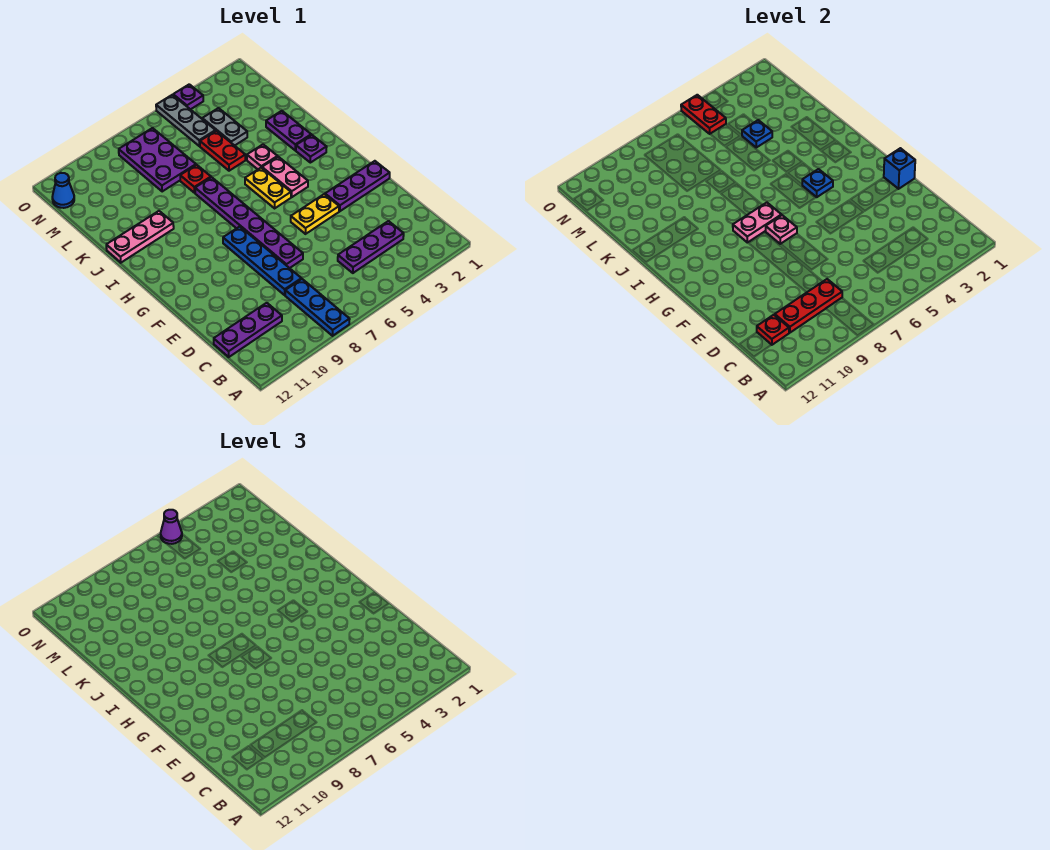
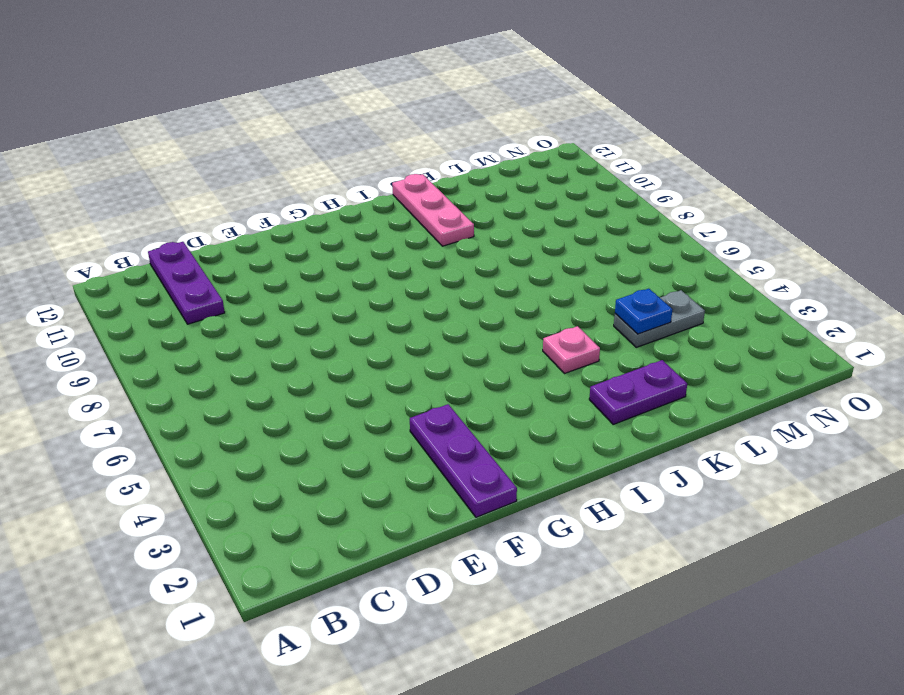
none -> blue plate A8:C8 level 1
none -> purple plate C3:C5 level 1
none -> blue plate D8:G8 level 1

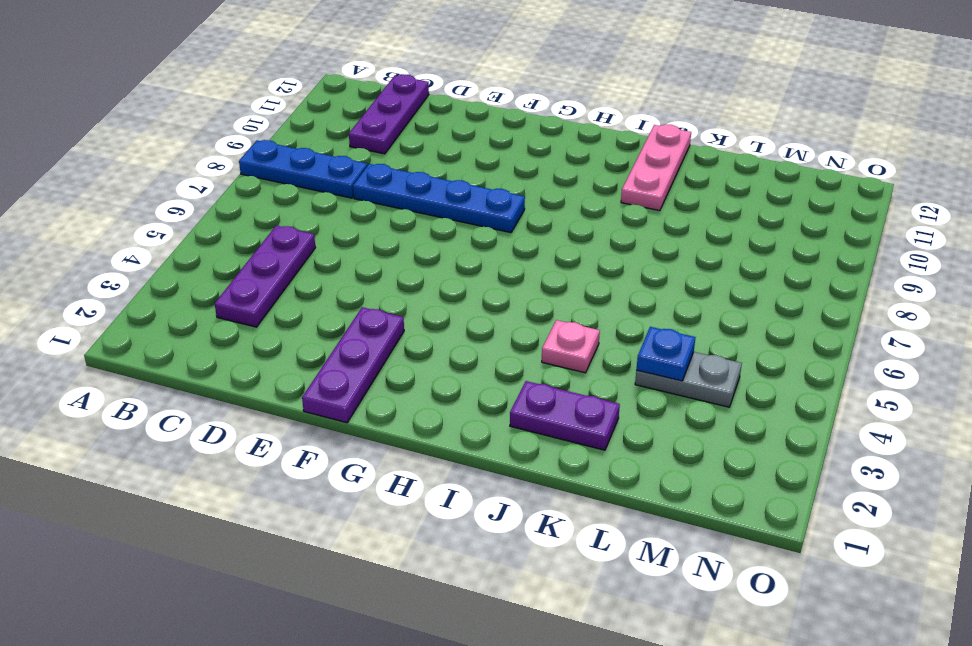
none -> purple plate E7:J7 level 1
none -> yellow plate F4:F5 level 1
none -> pink plate H4:I4 level 1

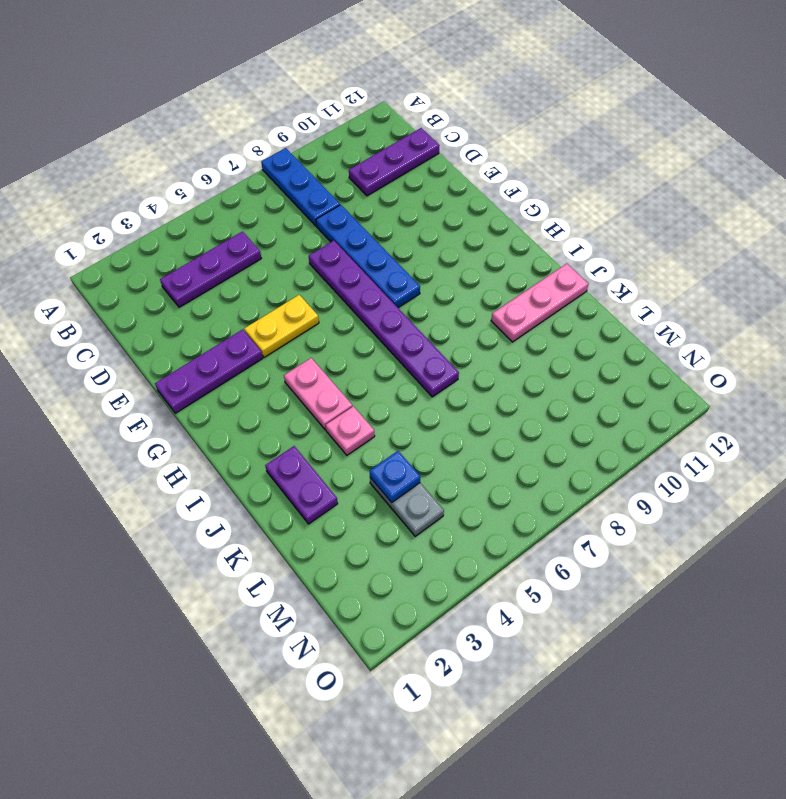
none -> yellow plate H5:I5 level 1
none -> purple plate I2 level 1
none -> red plate K5:L5 level 1

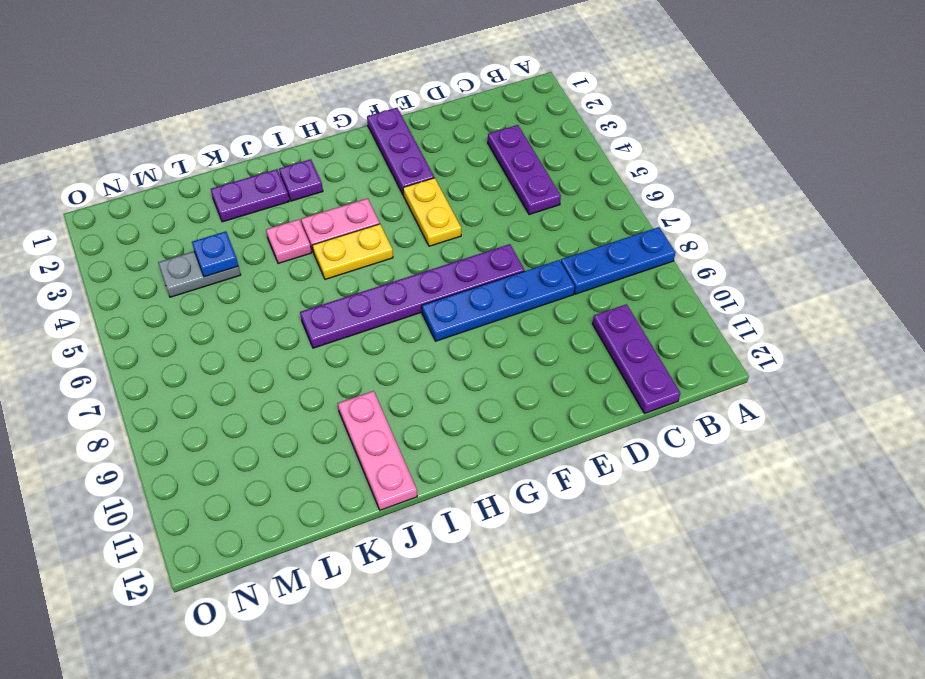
none -> red plate K5:L5 level 1
none -> red plate K7 level 1
none -> purple plate L7:N8 level 1

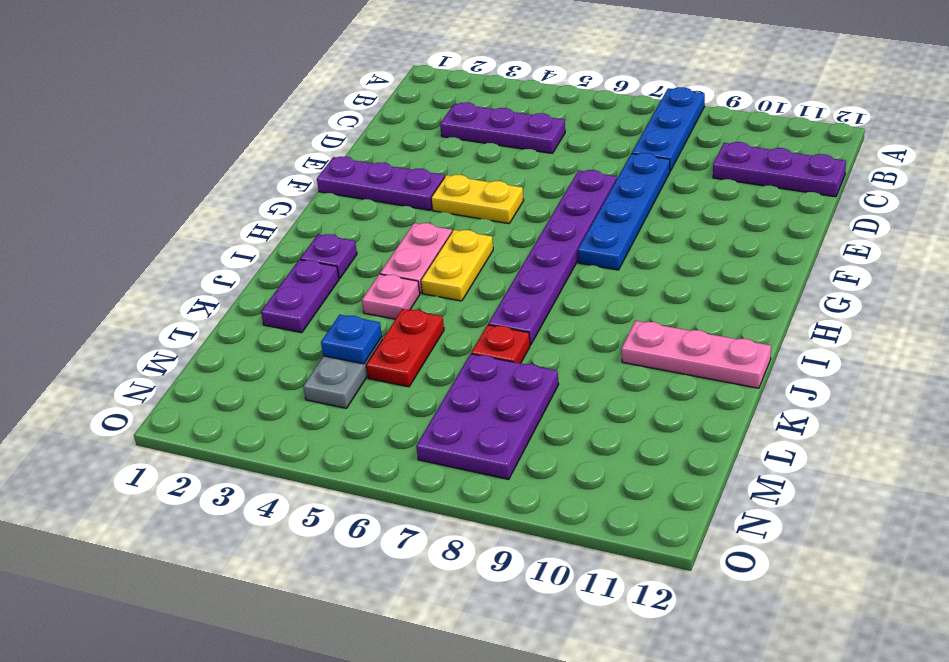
none -> grey plate M5:O5 level 1
none -> blue cone N12 level 1
none -> purple plate O4 level 1

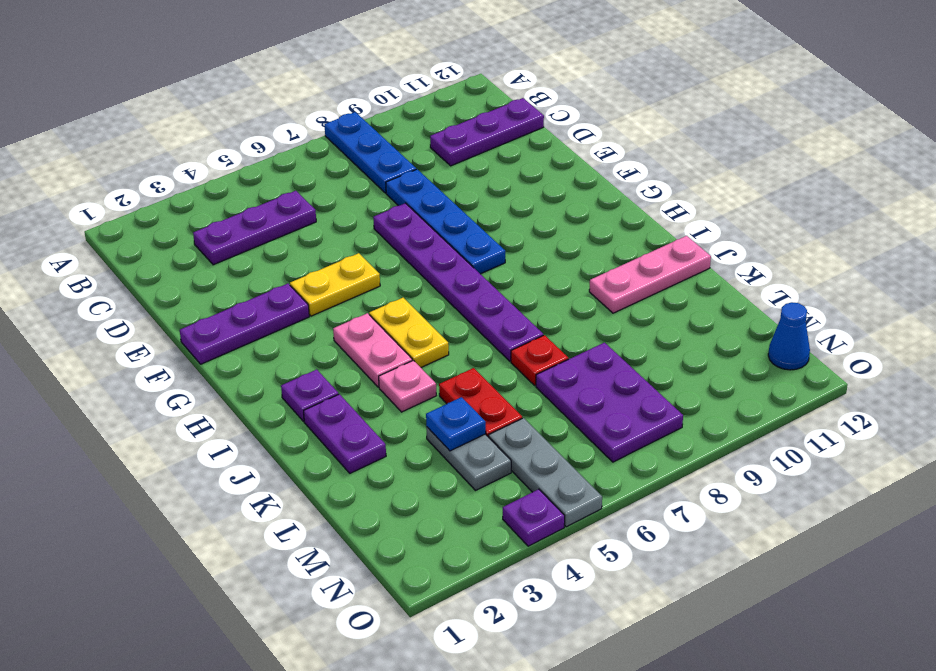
none -> red plate C8:C10 level 2
none -> red plate C11 level 2
none -> blue brick F1 level 2

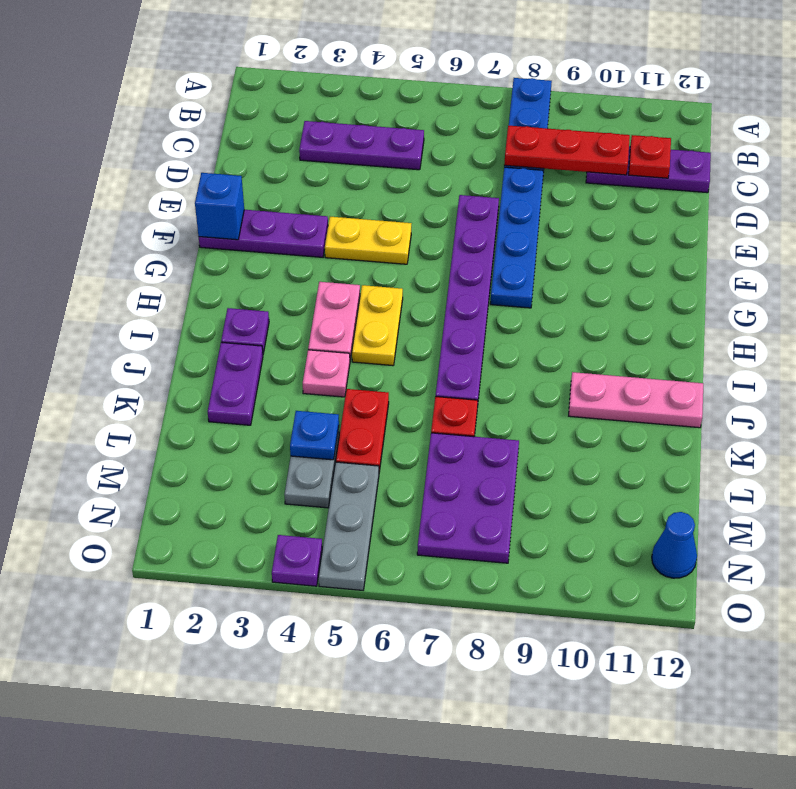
none -> pink plate G7 level 2
none -> blue plate H4 level 2
none -> pink plate H7:H8 level 2

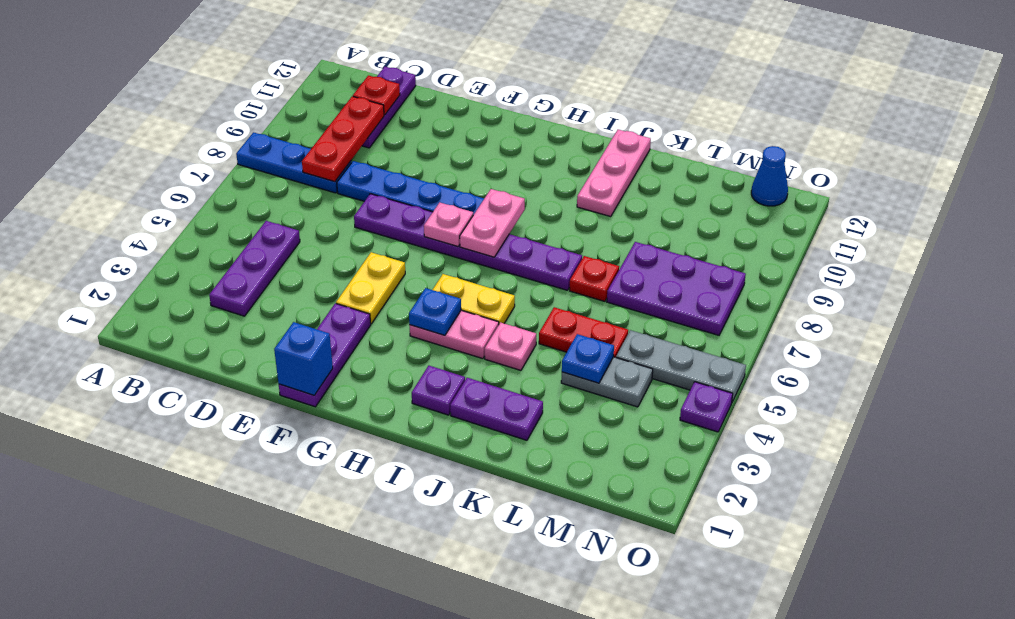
none -> red plate N5:O5 level 2
none -> purple cone O5 level 3

